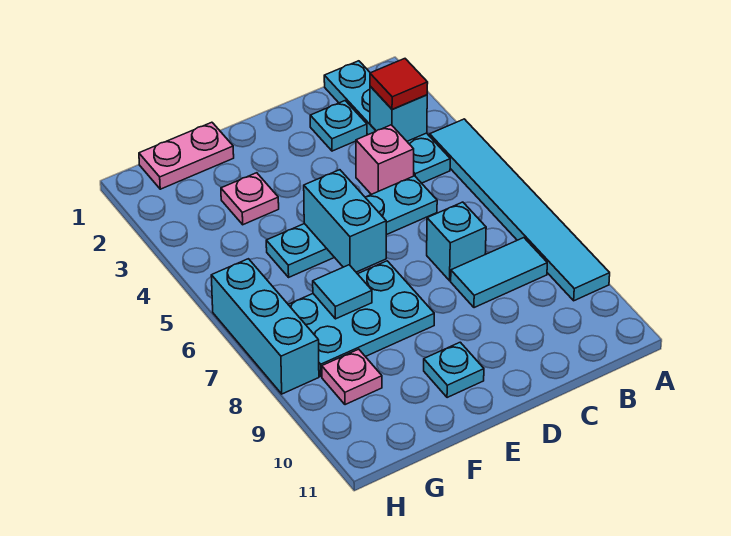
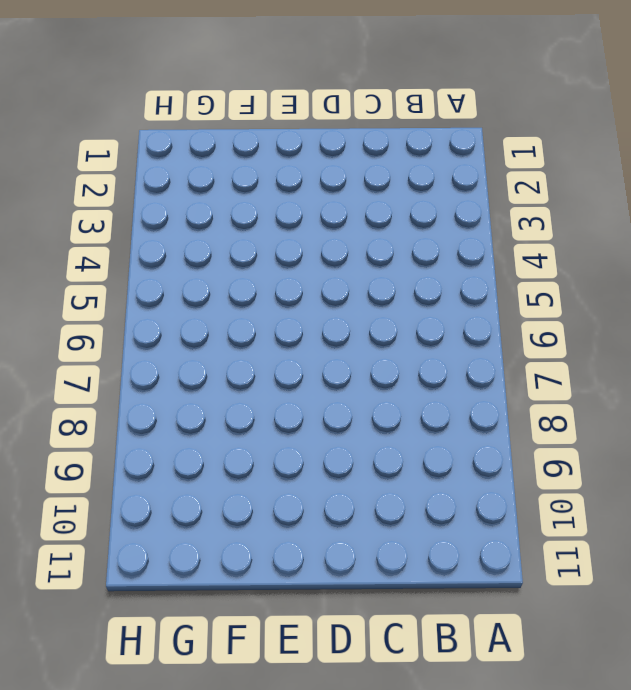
none -> cyan tile A4:A9 level 1
none -> cyan plate B1:B4 level 1
none -> cyan tile B8:C8 level 1

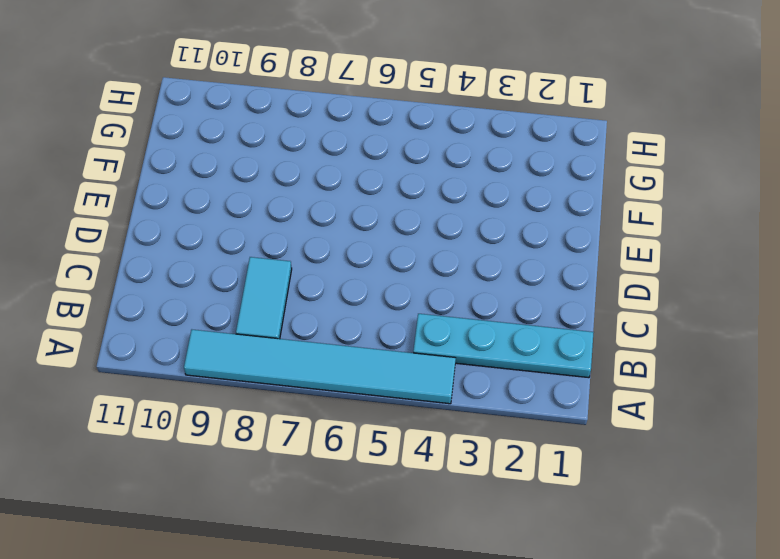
none -> cyan plate C2 level 1
none -> pink brick C4 level 1
none -> cyan plate C5:F5 level 1

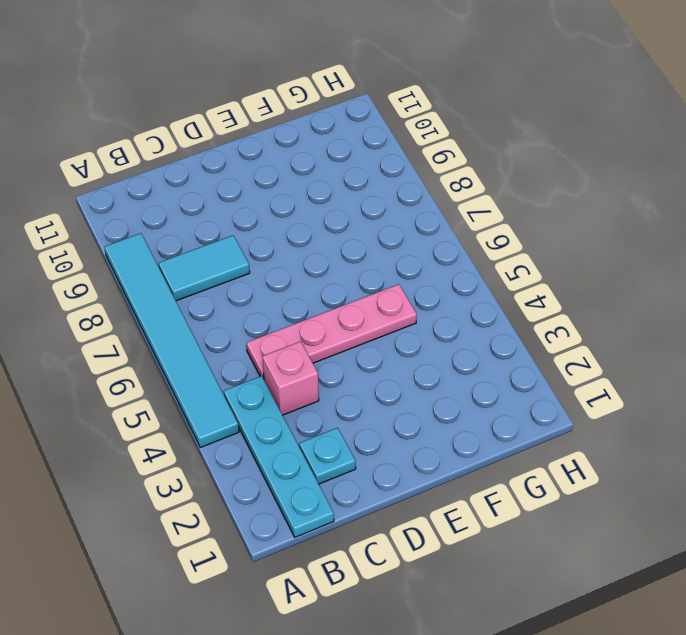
pink plate C5:F5 level 1 -> cyan plate C5:F5 level 1
none -> cyan brick C7 level 1
none -> cyan plate E7:G8 level 1
none -> cyan plate E10 level 1

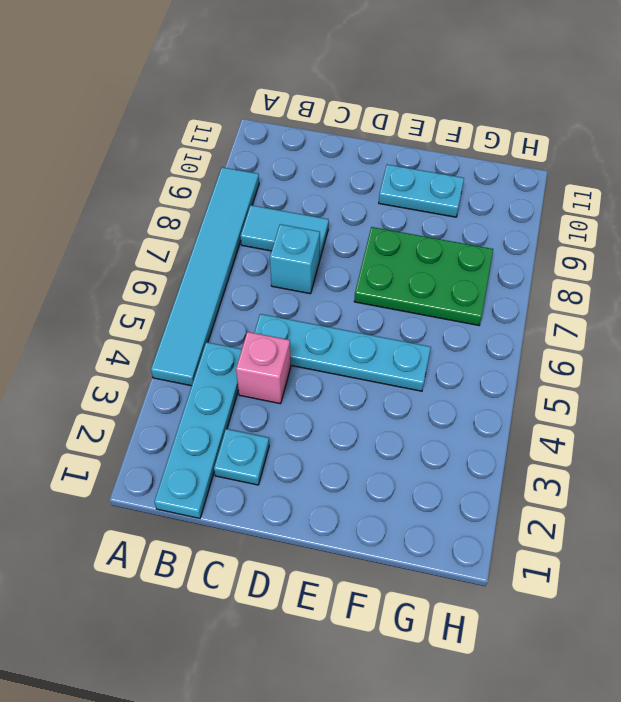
green plate E7:G8 level 1 -> cyan plate E7:G8 level 1
cyan plate E10:F10 level 1 -> cyan plate E10 level 1
none -> pink plate F1:G1 level 1
none -> pink plate F3 level 1
none -> pink plate G9 level 1

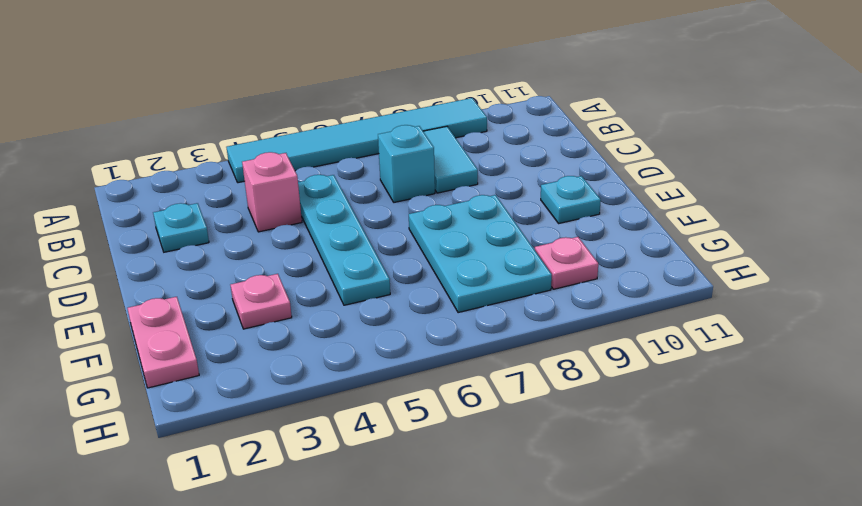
none -> cyan plate B1:B4 level 1
none -> cyan brick H6:H8 level 1
none -> cyan brick B3 level 2

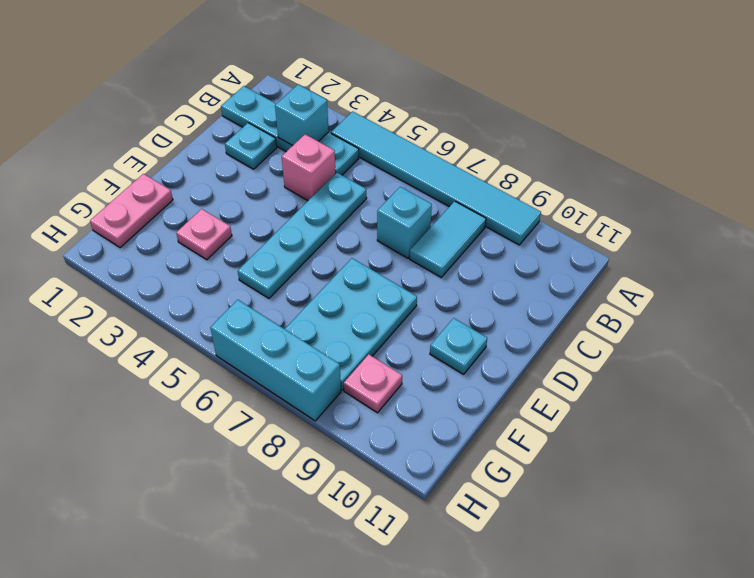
none -> cyan brick E5:E6 level 2
none -> cyan tile F7 level 2
none -> red tile B3 level 3

